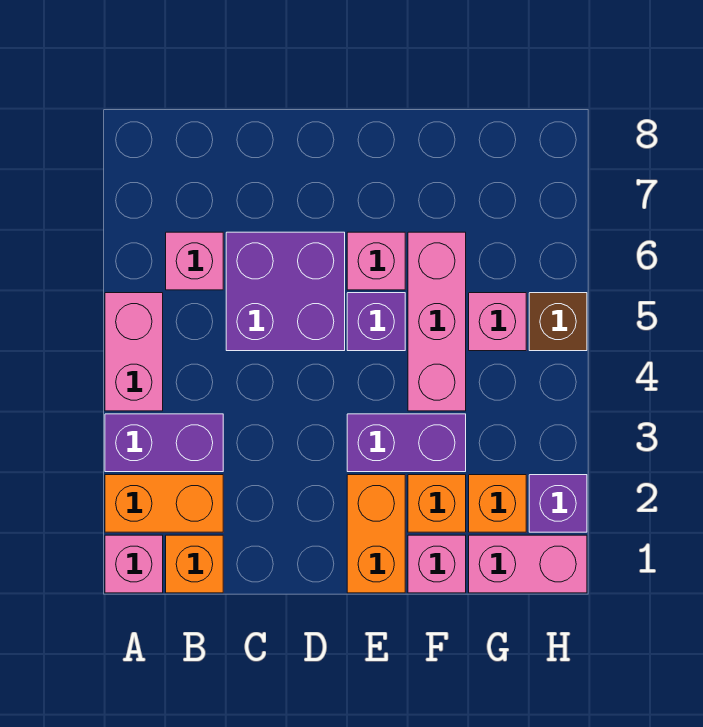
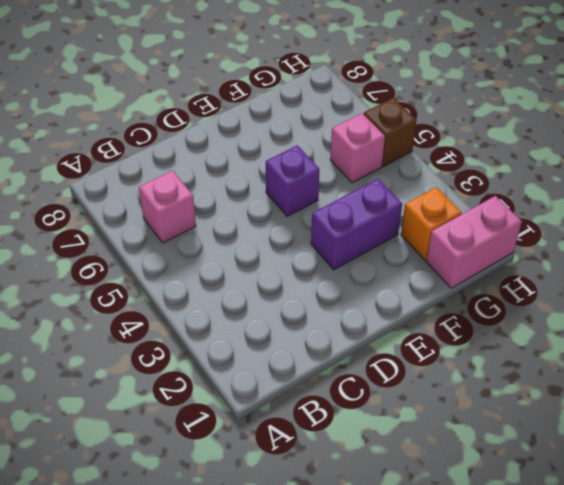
none -> pink brick A1 level 1
none -> orange brick A2:B2 level 1
none -> purple brick A3:B3 level 1

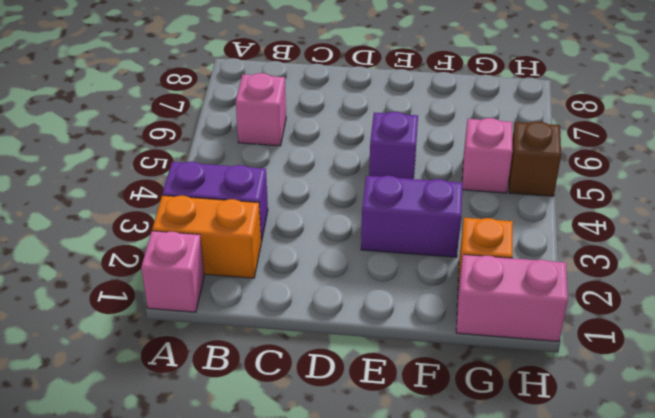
none -> pink brick A4:A5 level 1
none -> orange brick B1 level 1
none -> purple brick C5:D6 level 1

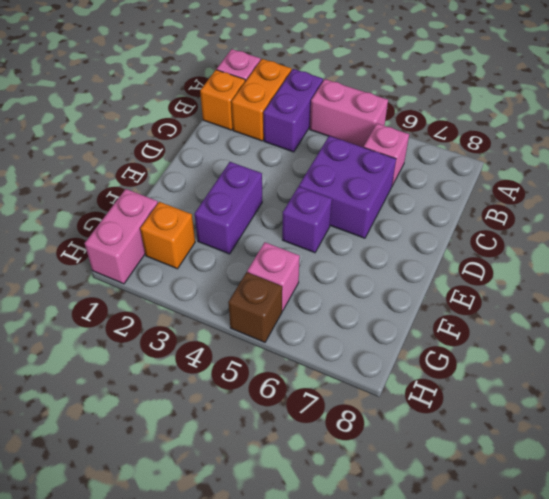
none -> orange brick E1:E2 level 1
none -> pink brick E6 level 1
none -> pink brick F1 level 1

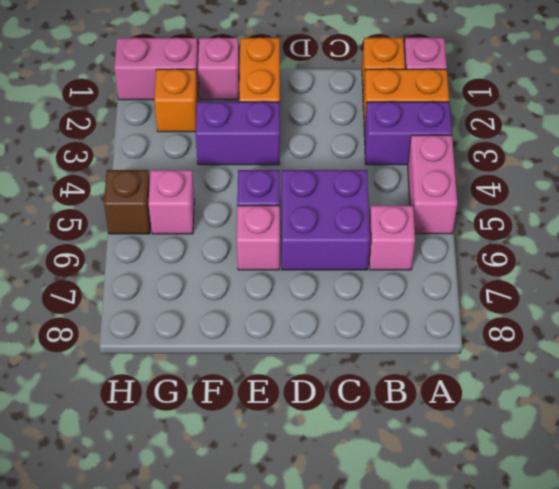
none -> orange brick F2 level 1
none -> pink brick F4:F6 level 1
none -> purple brick H2 level 1

